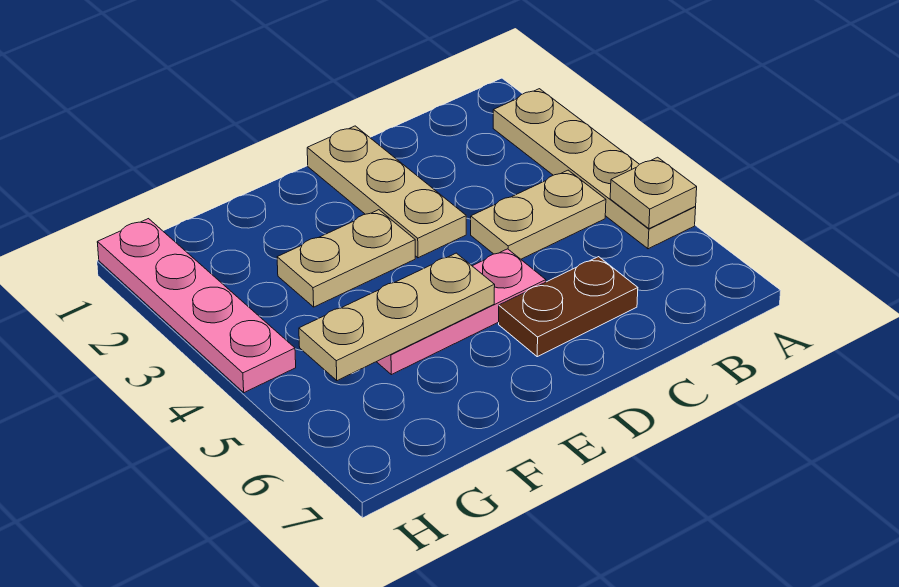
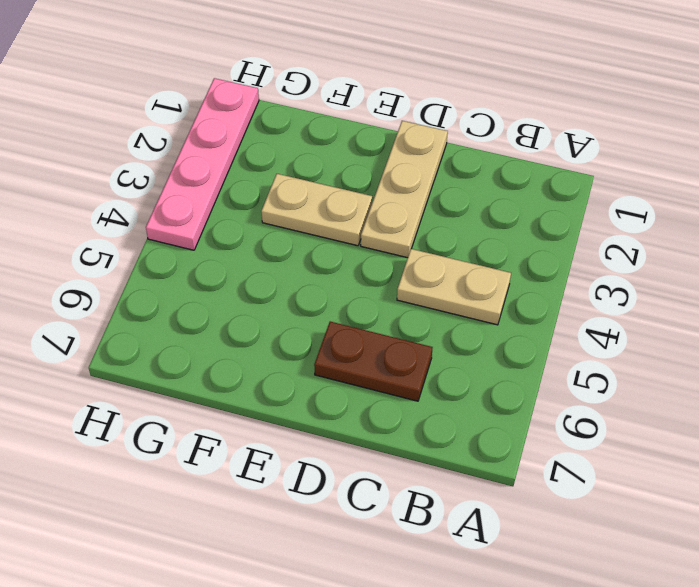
none -> tan plate A2:A5 level 1
none -> pink plate D5:F5 level 1

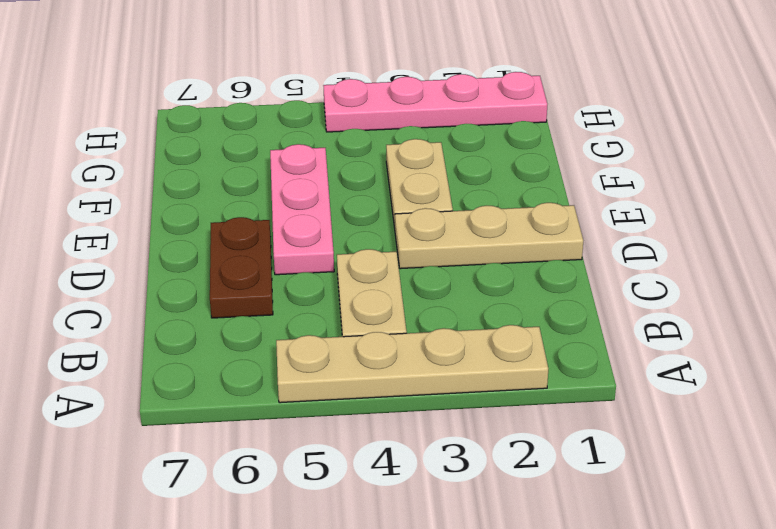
none -> tan plate A5 level 2
none -> tan plate E5:G5 level 2

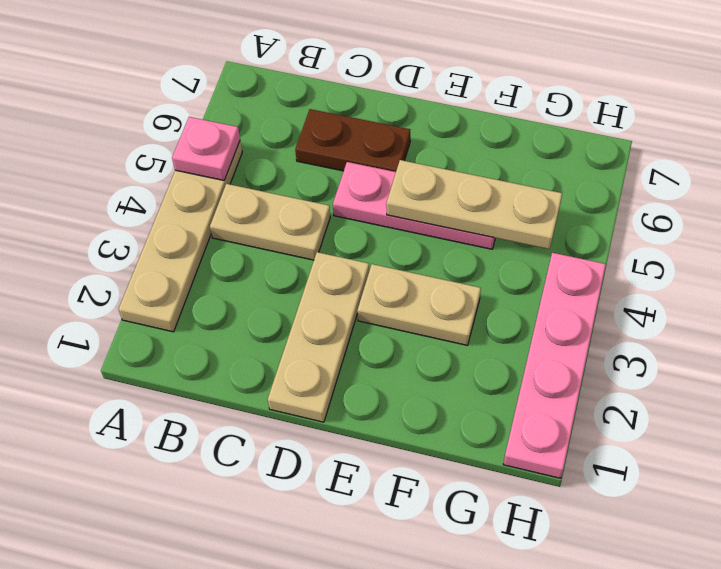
pink plate A5 level 2 -> tan plate A5 level 2

